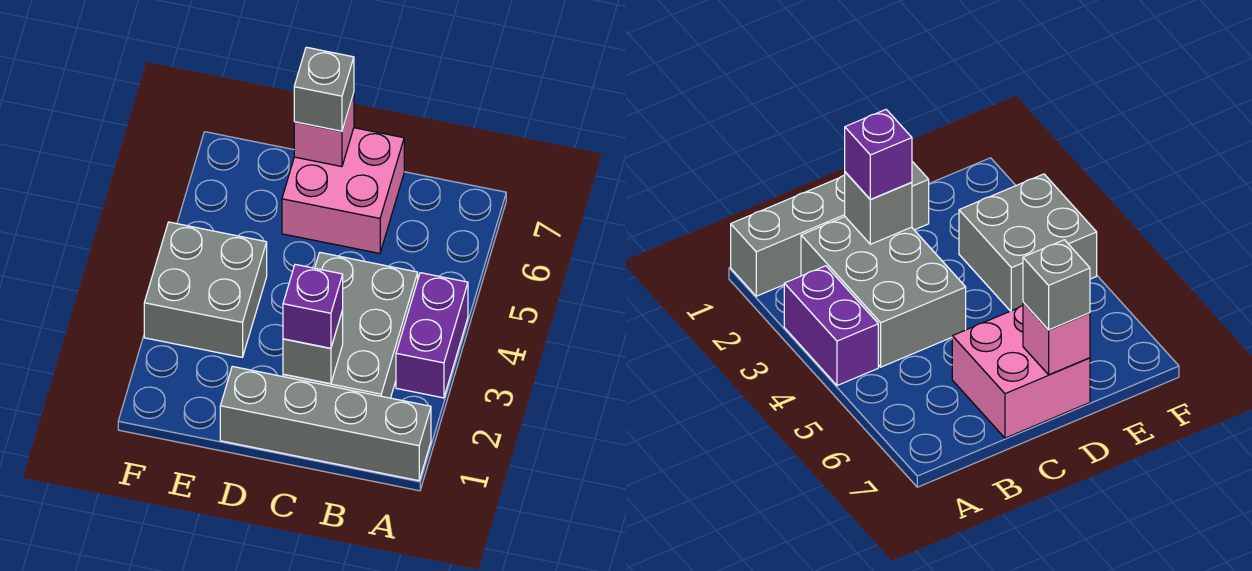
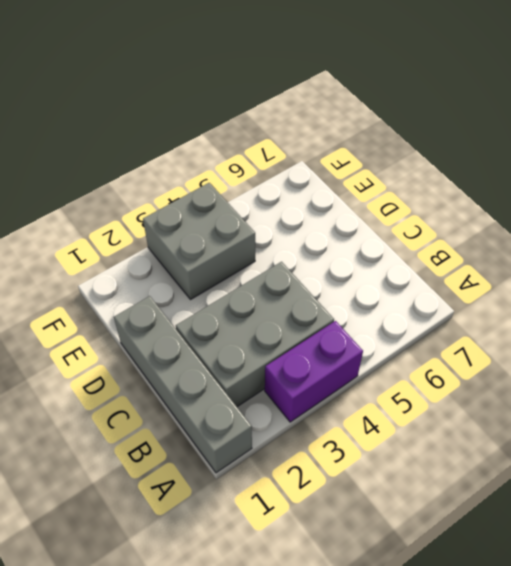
none -> pink brick C6:D7 level 1
none -> grey brick C2 level 2

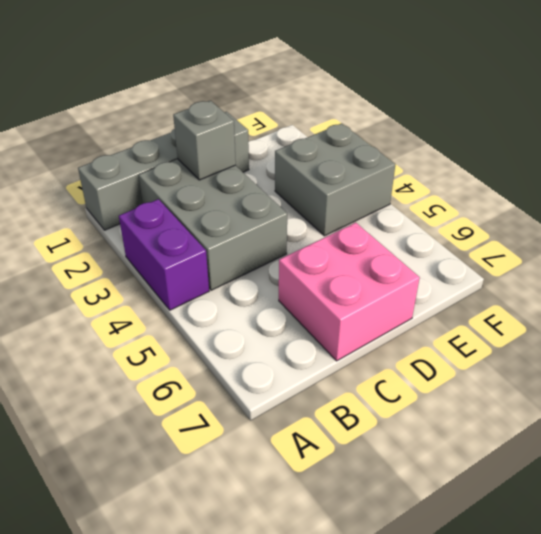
none -> pink brick D7 level 2
none -> purple brick C2 level 3

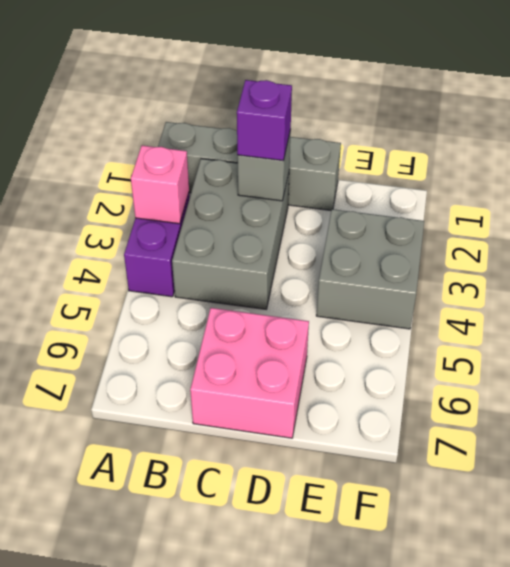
pink brick A3 level 2 -> pink brick D7 level 2
none -> grey brick D7 level 3

